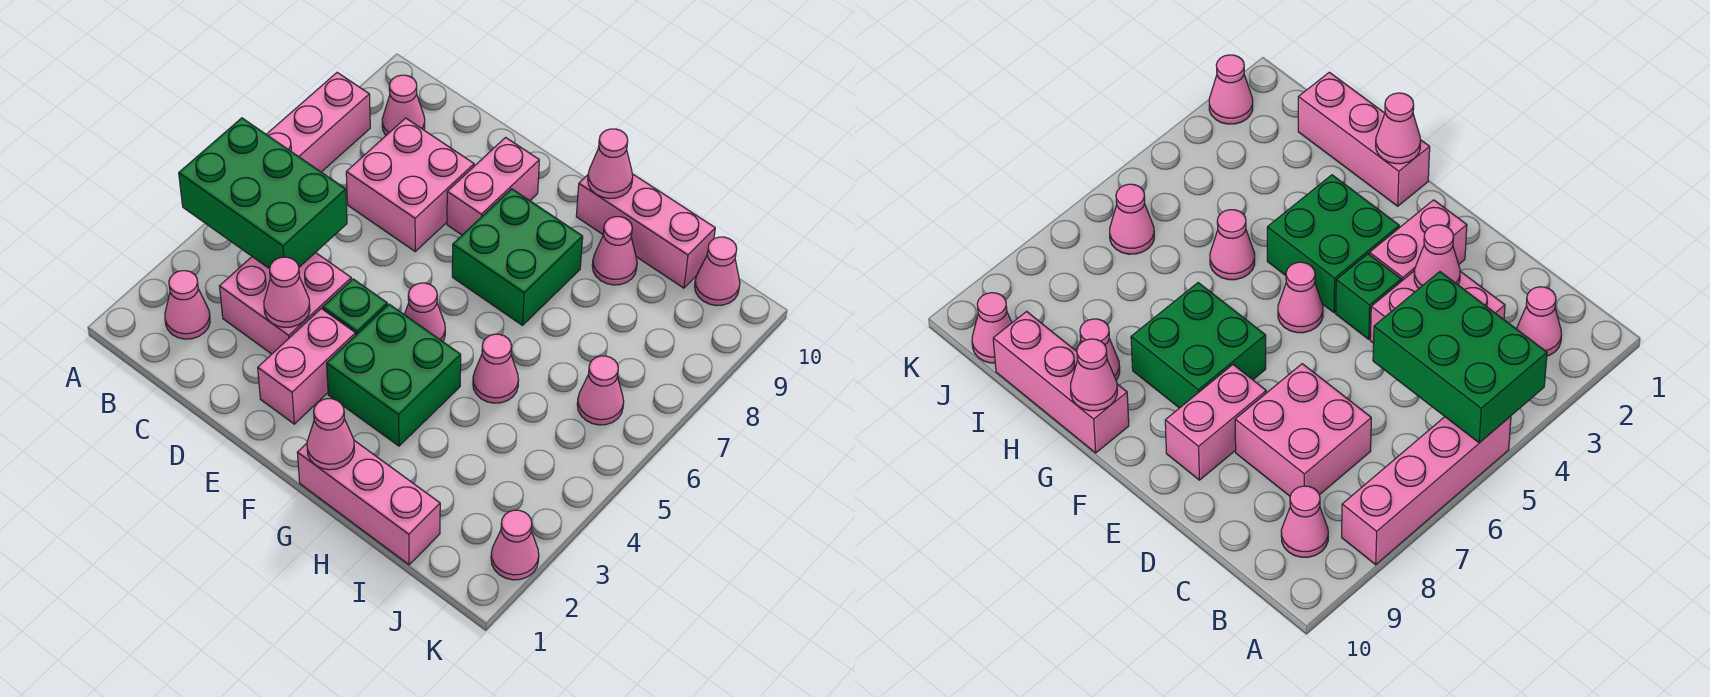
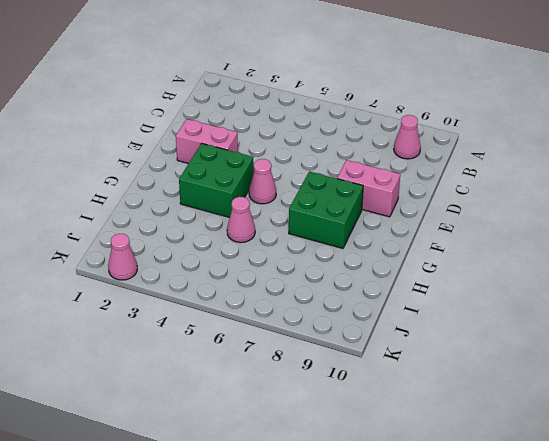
none -> pink brick A5:A8 level 1
none -> pink cone B2 level 1
none -> pink brick C3:D4 level 1

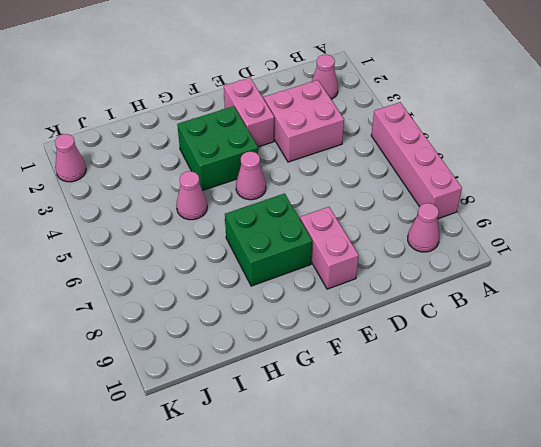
none -> pink brick C7:D8 level 1
none -> green brick E4 level 1
none -> pink brick G1:I1 level 1

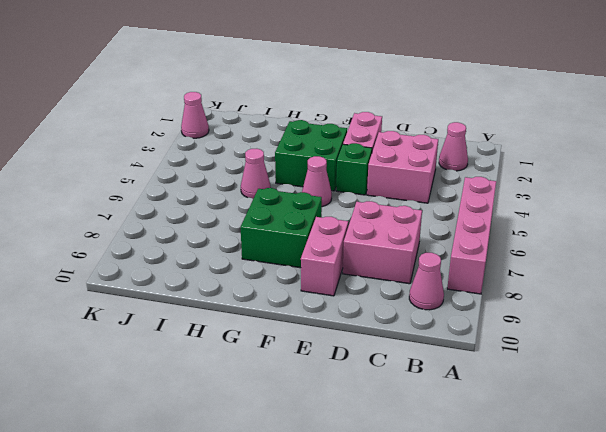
none -> pink brick G1:I1 level 1
none -> pink brick G10:I10 level 1
none -> pink cone H9 level 1

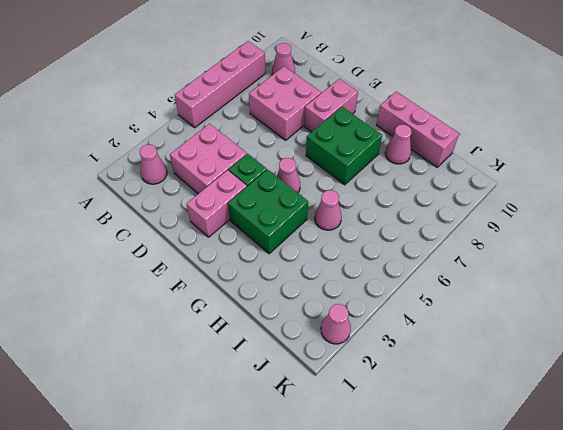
none -> pink brick G1:I1 level 1
none -> pink cone J6 level 1
none -> pink cone J10 level 1

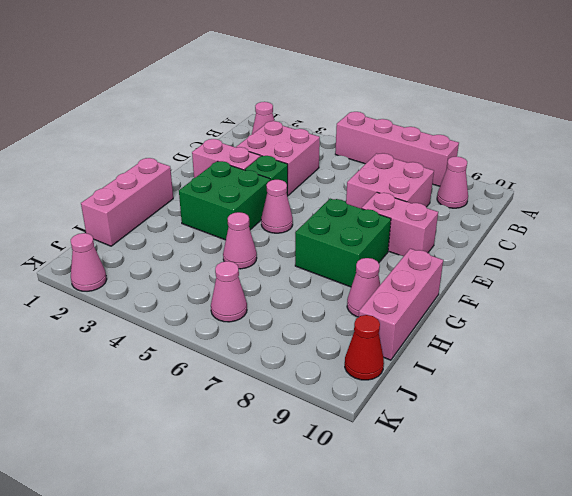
red cone J10 level 1 -> pink cone J10 level 1
none -> green brick A4:C5 level 2
none -> pink cone D3 level 2
none -> pink cone G1 level 2

